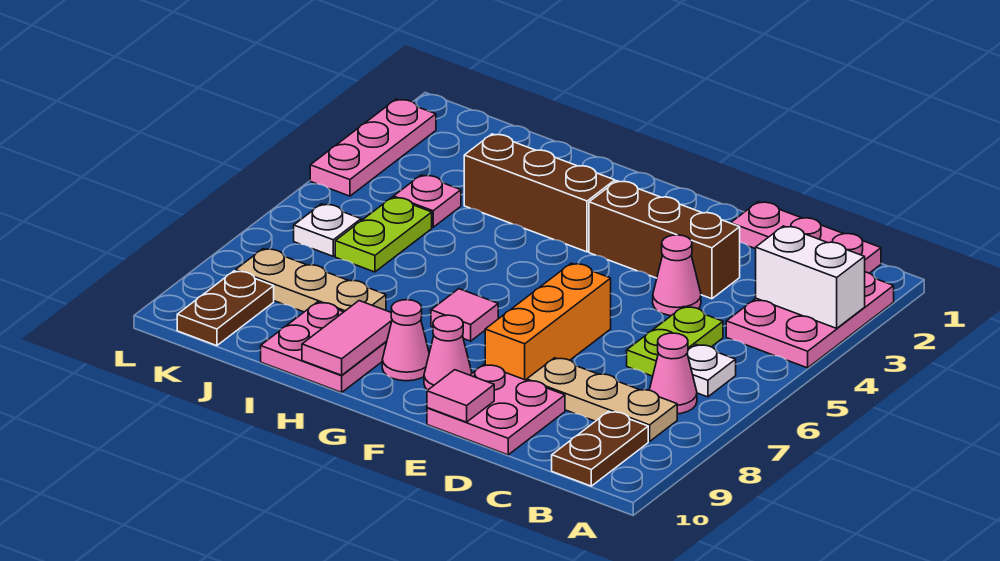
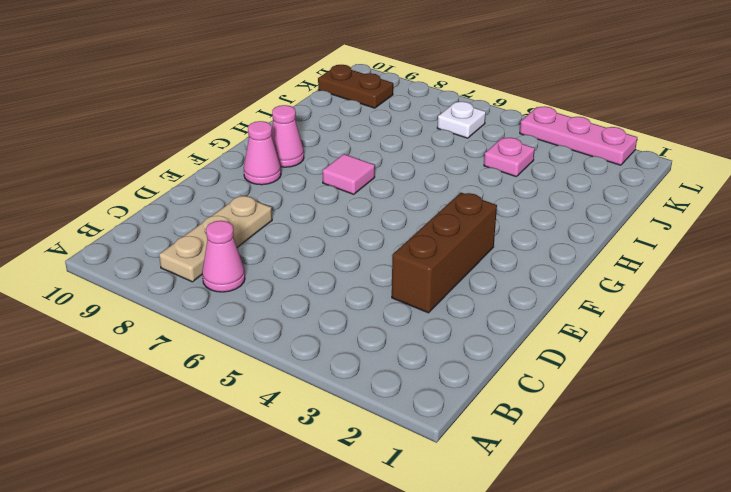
none -> pink plate A2:B4 level 1
none -> pink plate B1:D1 level 1
none -> white plate B6 level 1

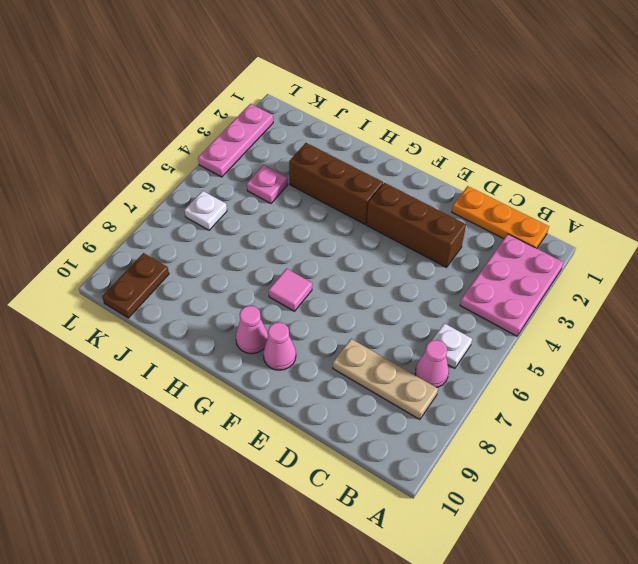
orange plate B1:D1 level 1 -> pink plate B1:D1 level 1
none -> brown plate B9:B10 level 1
none -> lime plate C5:C6 level 1
none -> pink cone D4 level 1

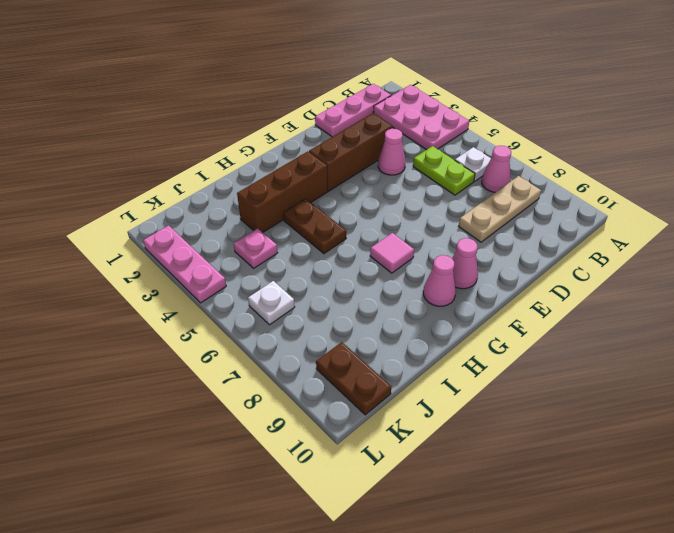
brown plate H4:H5 level 1 -> brown plate B9:B10 level 1
none -> pink plate D9:E10 level 1
none -> orange brick E6:E8 level 1
none -> pink plate H9:I10 level 1

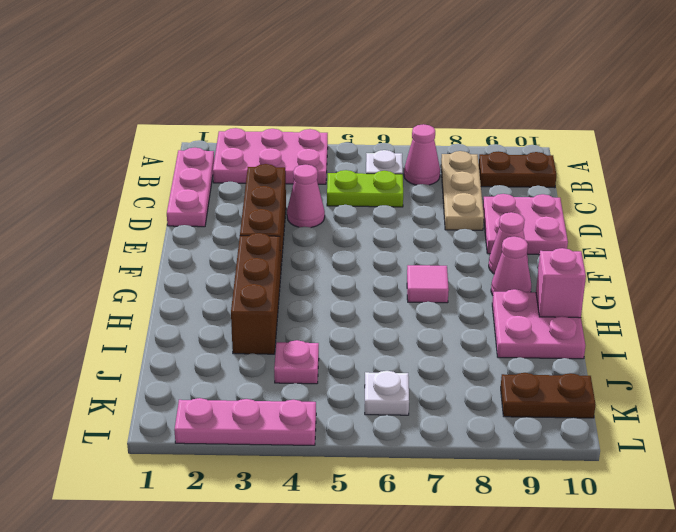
pink brick H10 level 2 -> pink tile H9:H10 level 2
none -> orange brick E6:E8 level 1
none -> tan plate I8:K8 level 1
none -> lime plate J5:J6 level 1

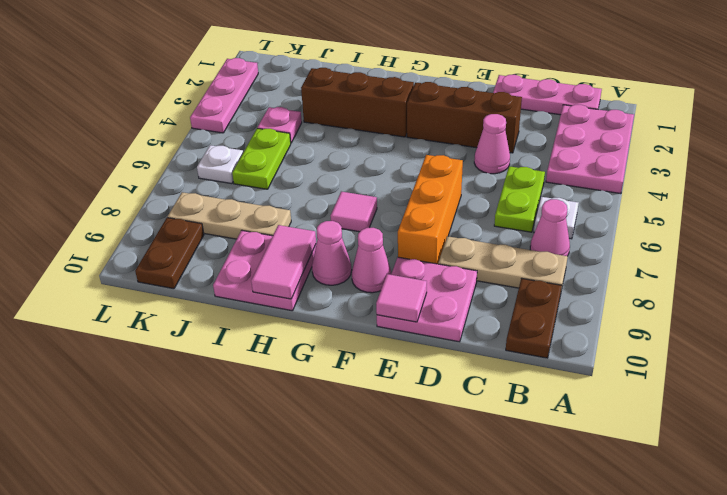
none -> white brick A3:B3 level 2

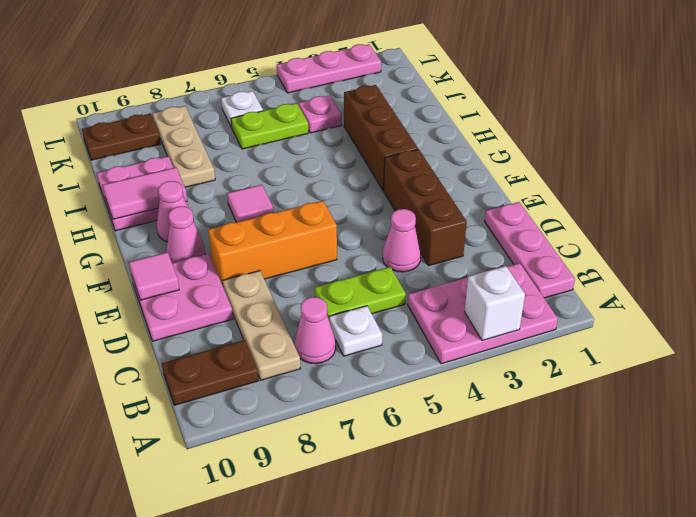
white brick A3 level 2 -> white brick A3:B3 level 2

